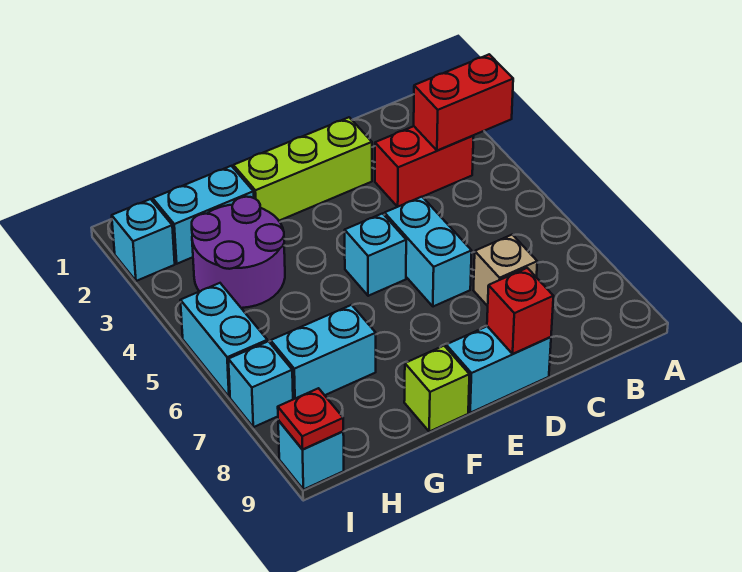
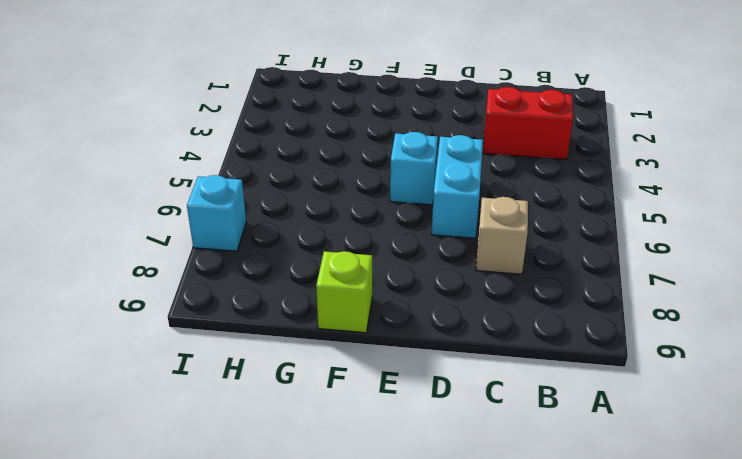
none -> lime brick D2:F2 level 1
none -> cyan brick D9:E9 level 1
none -> cyan brick G2:H2 level 1

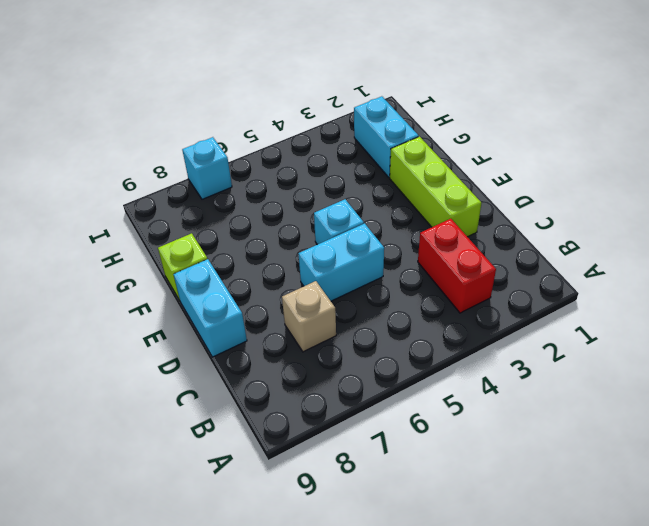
none -> purple round brick G3:H4 level 1
none -> cyan brick G7:H7 level 1
none -> cyan brick I2 level 1

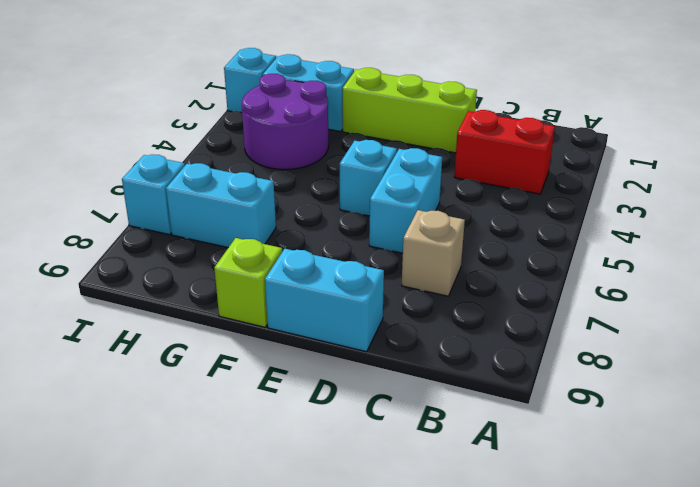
none -> cyan brick I5:I6 level 1
none -> cyan brick I9 level 1
none -> red brick A3:B3 level 2

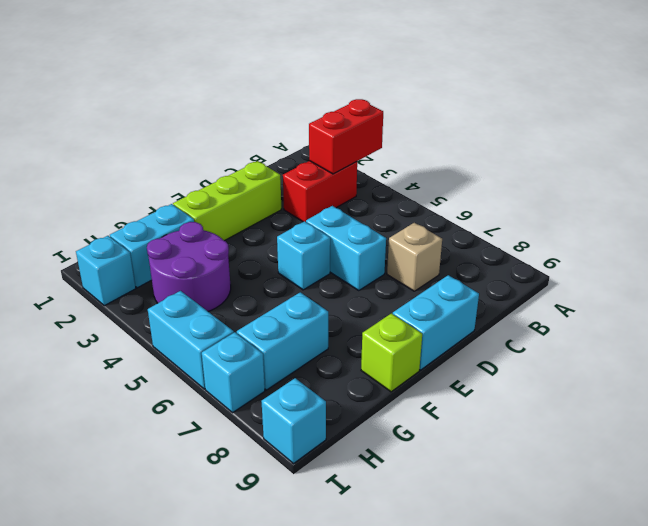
none -> red brick D9 level 2
none -> red plate I9 level 2

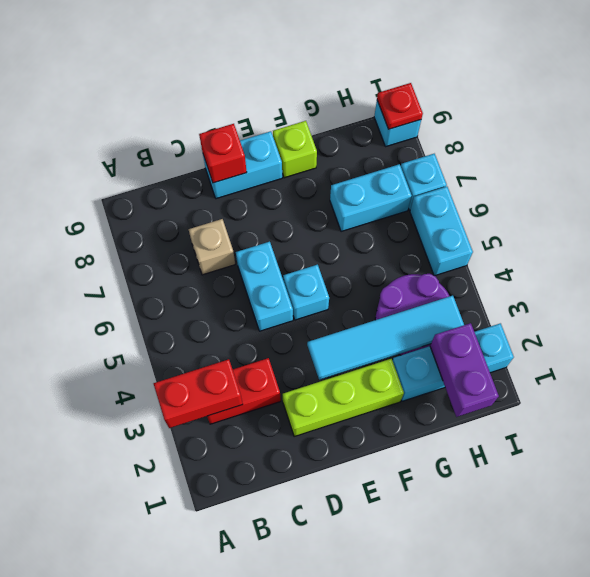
cyan tile E3:H3 level 2 -> none
purple brick H1:H2 level 2 -> none

